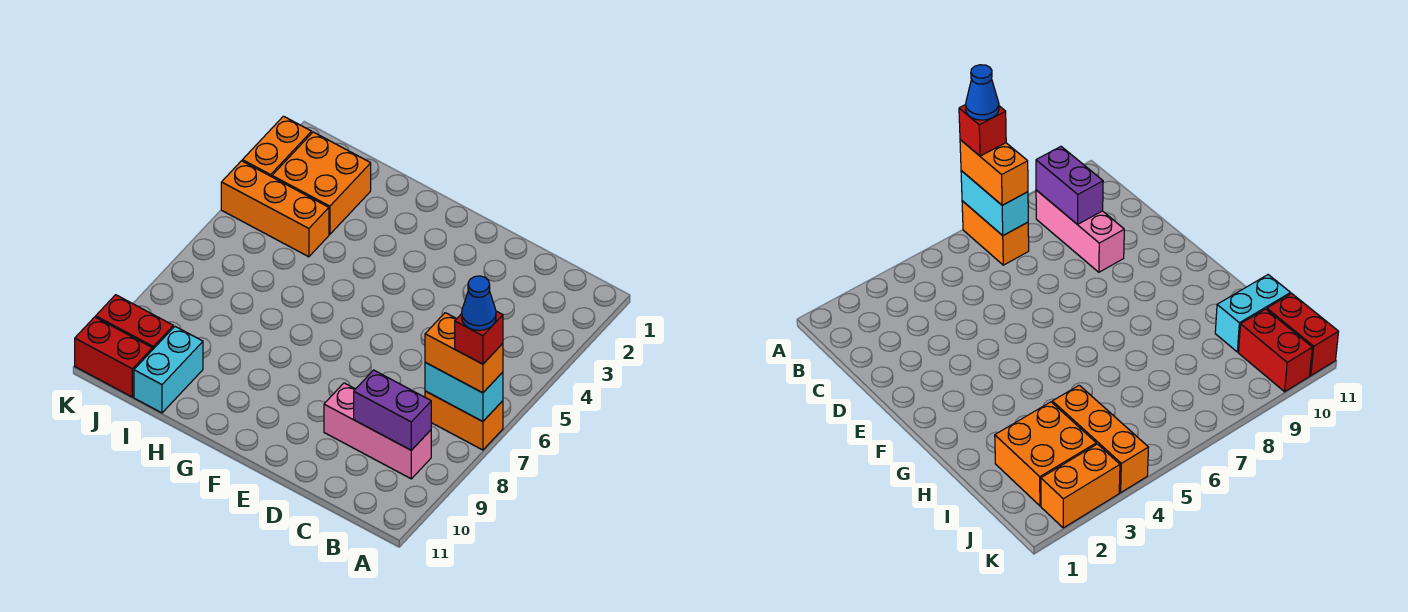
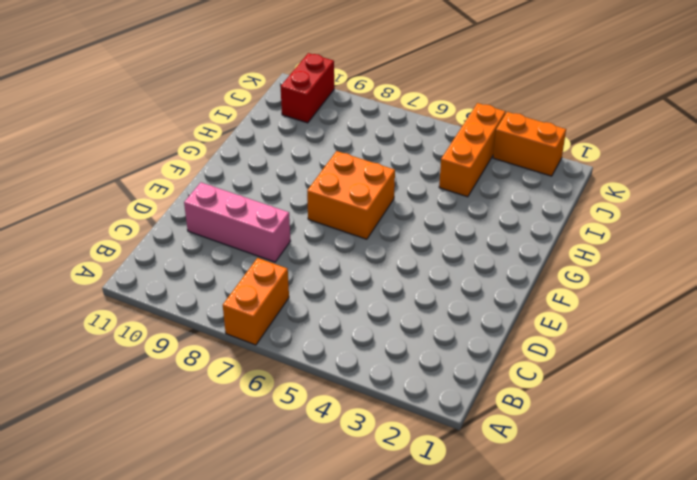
pink brick D8:D10 level 1 -> pink brick B9:D9 level 1
orange brick F6:G7 level 1 -> orange brick I2:J3 level 1
none -> cyan brick I10:I11 level 1
none -> red brick J11:K11 level 1
none -> cyan brick A7:B7 level 2

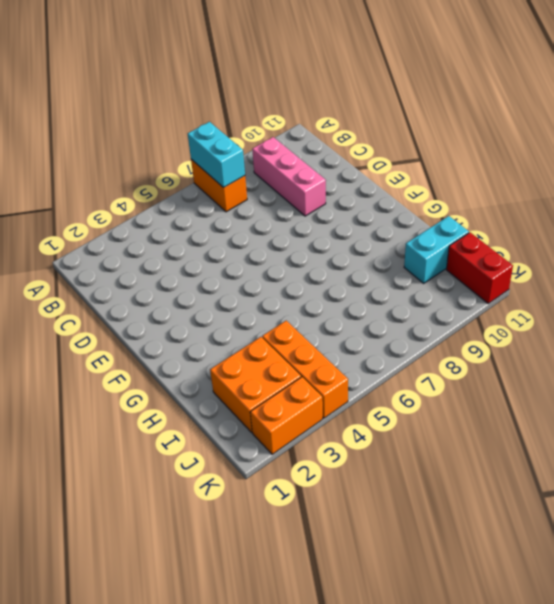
none -> red brick J10:K10 level 1
none -> purple brick B9:C9 level 2
none -> orange brick A7:B7 level 3

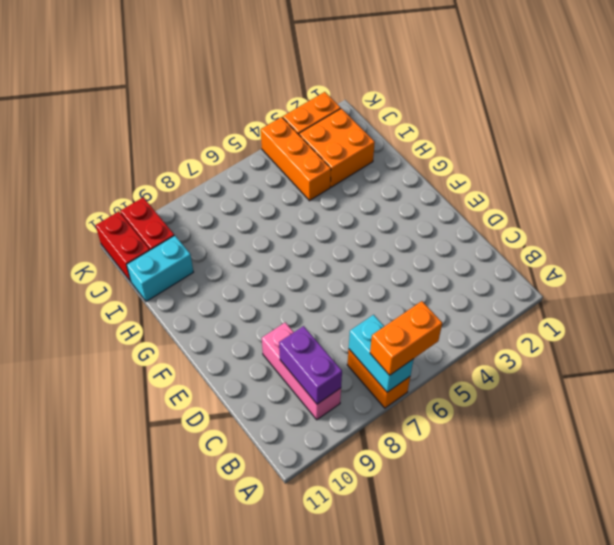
orange brick A6:A7 level 3 -> orange brick A7:B7 level 3
none -> red brick A7 level 4
none -> blue cone A7 level 5

